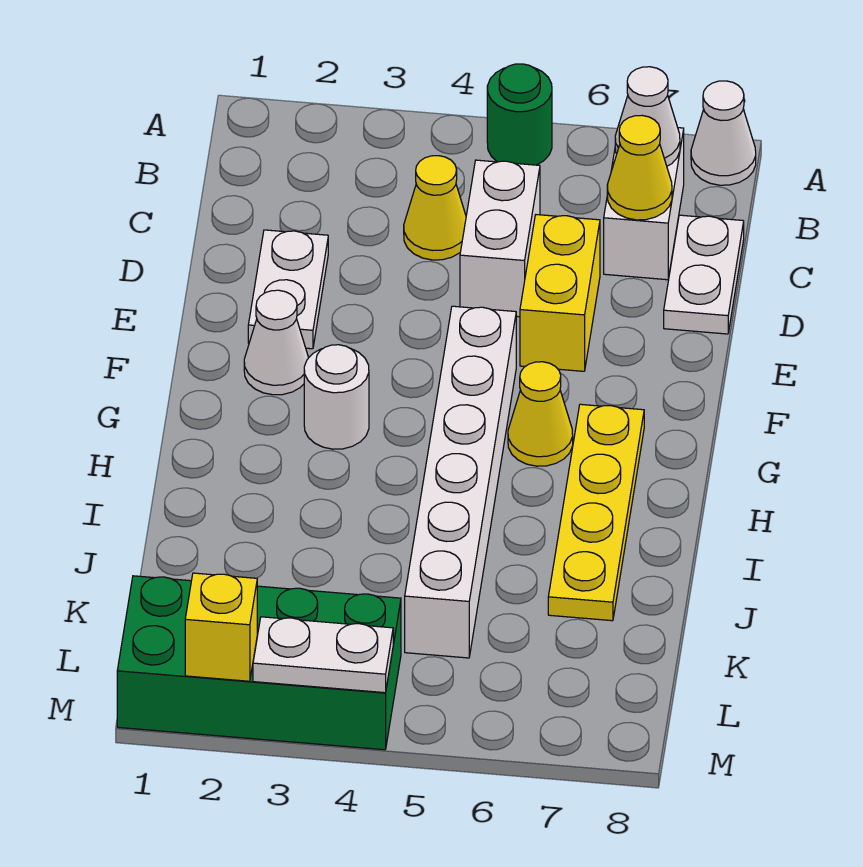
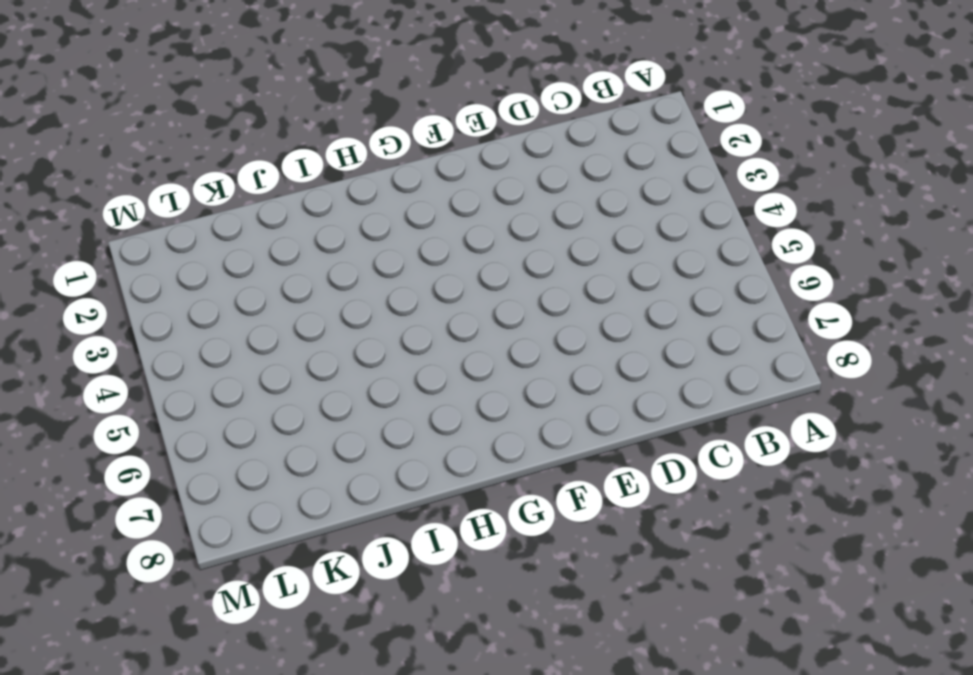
none -> green round brick A5 level 1
none -> white cone A8 level 1
none -> white brick B7:C7 level 1

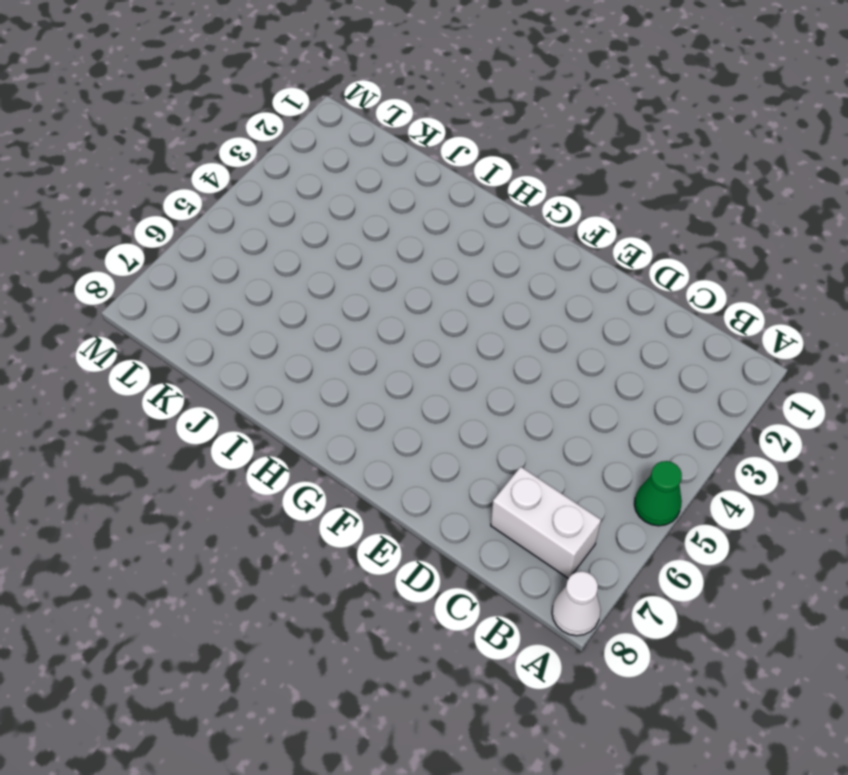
green cone A5 level 1 -> green round brick A5 level 1
none -> yellow cone C4 level 1
none -> white brick C5:D5 level 1
none -> white plate C8:D8 level 1

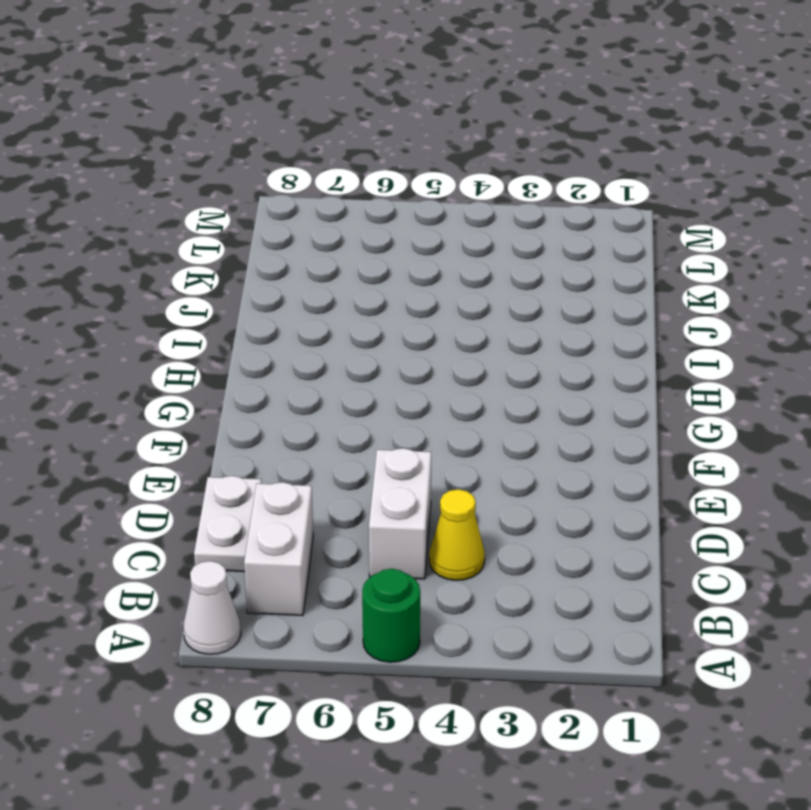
none -> white plate D2:E2 level 1
none -> yellow brick D6:E6 level 1
none -> white cone F2 level 1

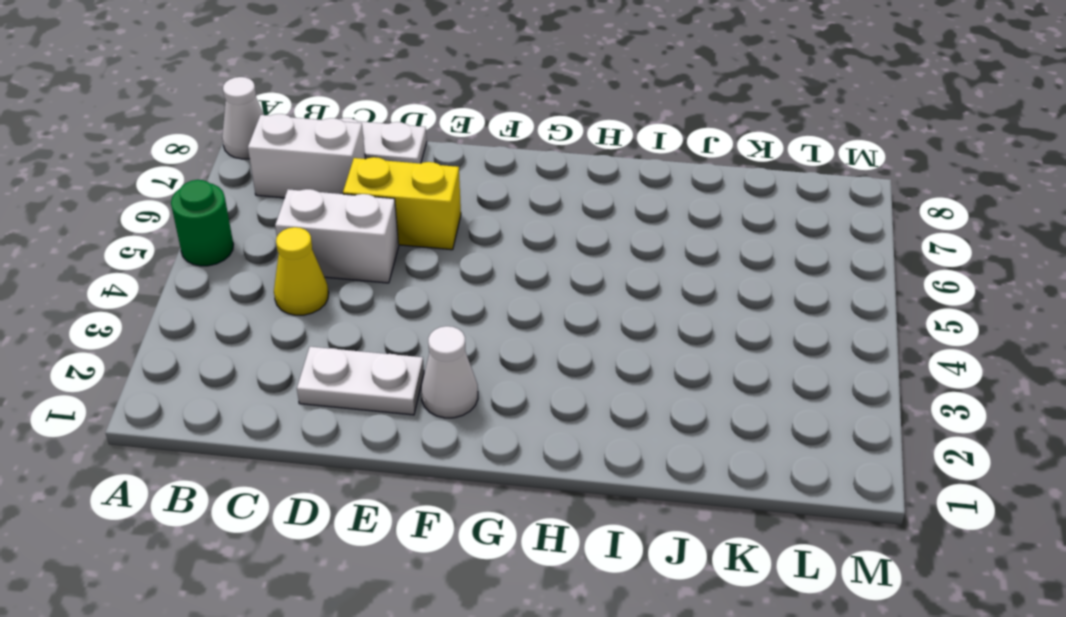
none -> white brick F5:K5 level 1
none -> white round brick G3 level 1
none -> yellow cone G6 level 1

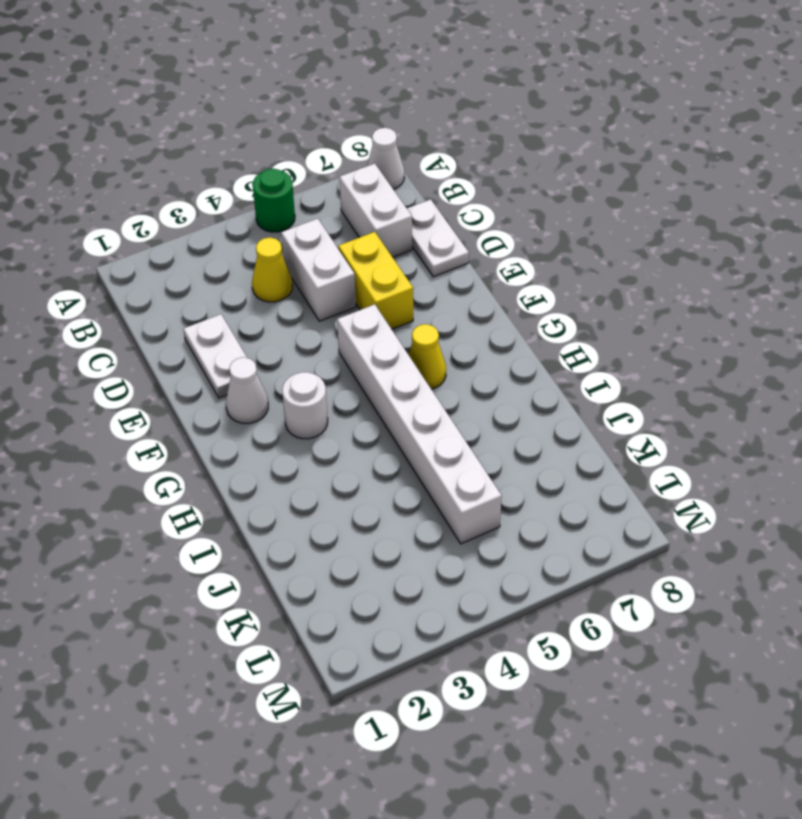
none -> yellow plate G7:J7 level 1
none -> green brick L1:M4 level 1
none -> white cone B7 level 2

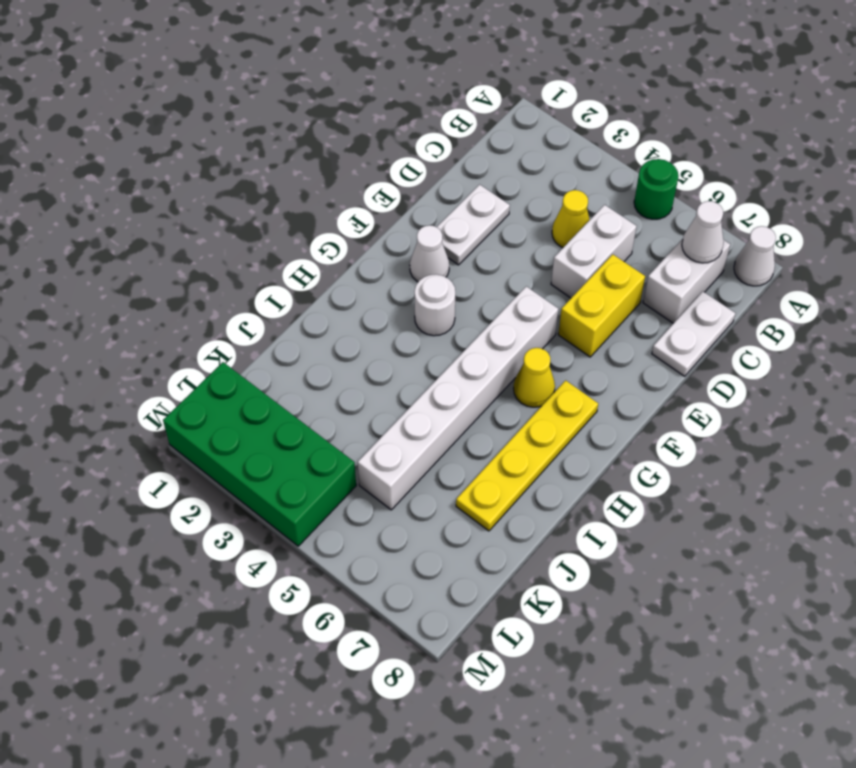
none -> yellow cone C7 level 2
none -> yellow brick M2 level 2
none -> white plate M3:M4 level 2

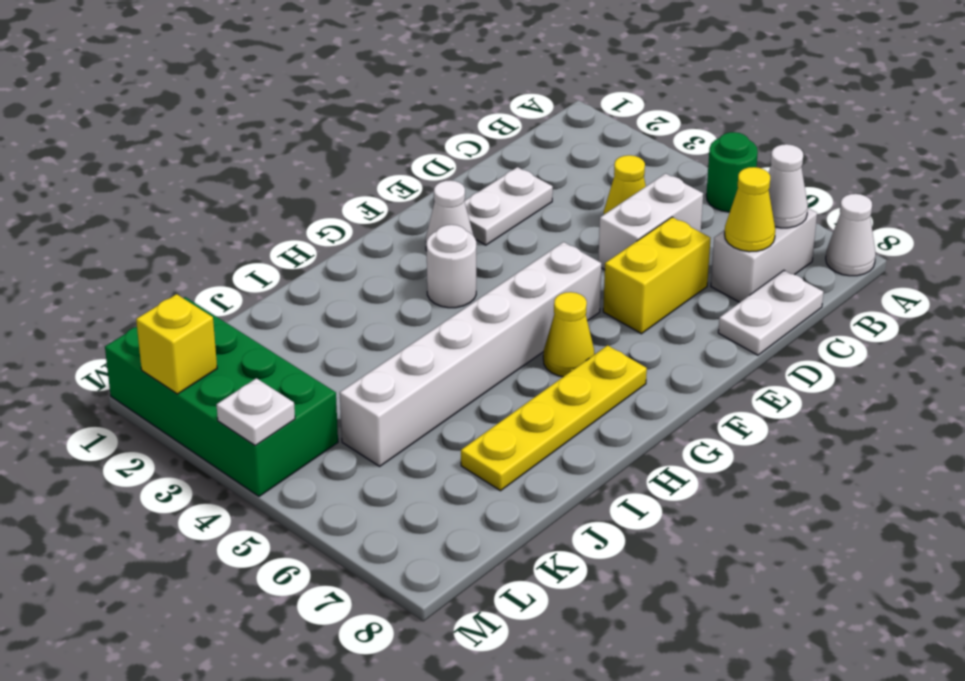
white plate M4 level 2 -> white plate M3:M4 level 2

